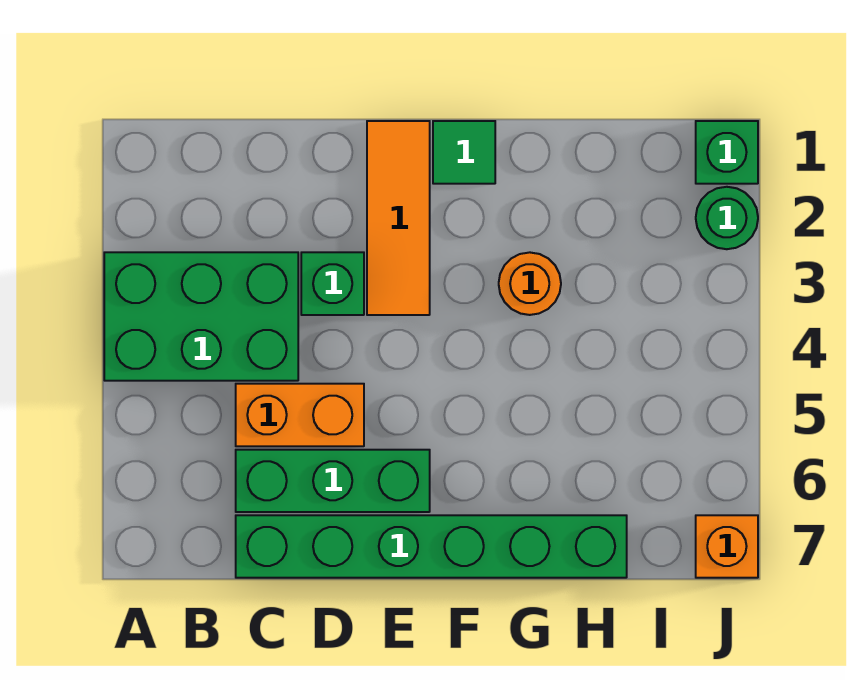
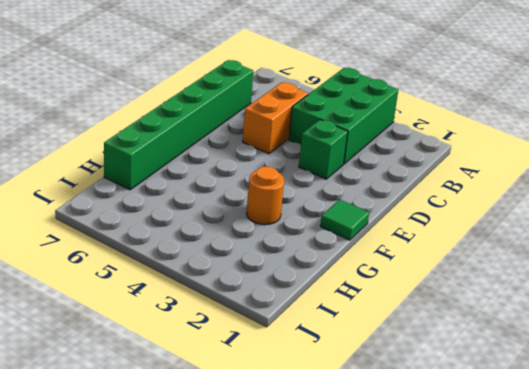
none -> green brick C6:E6 level 1
none -> orange tile E1:E3 level 1

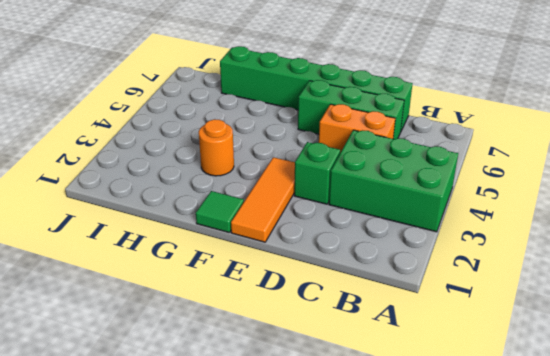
none -> green brick J1 level 1
none -> green round brick J2 level 1

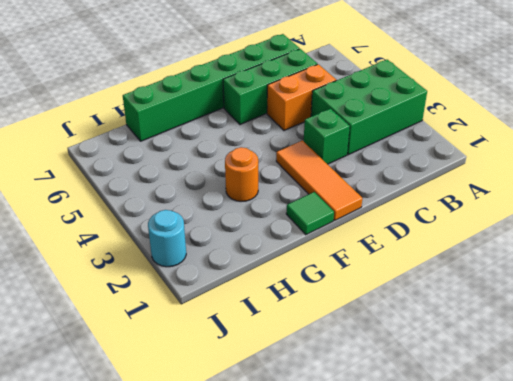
cyan round brick J2 level 1 -> green round brick J2 level 1
none -> green brick J1 level 1
none -> orange brick J7 level 1

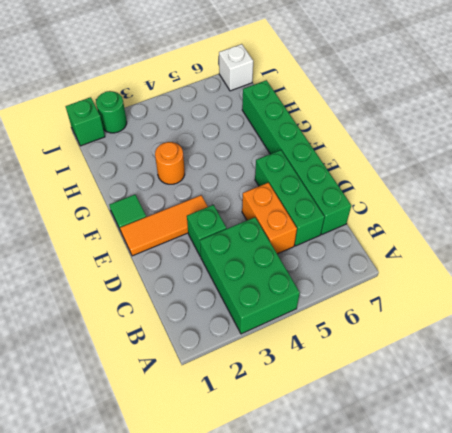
white brick J7 level 1 -> orange brick J7 level 1

